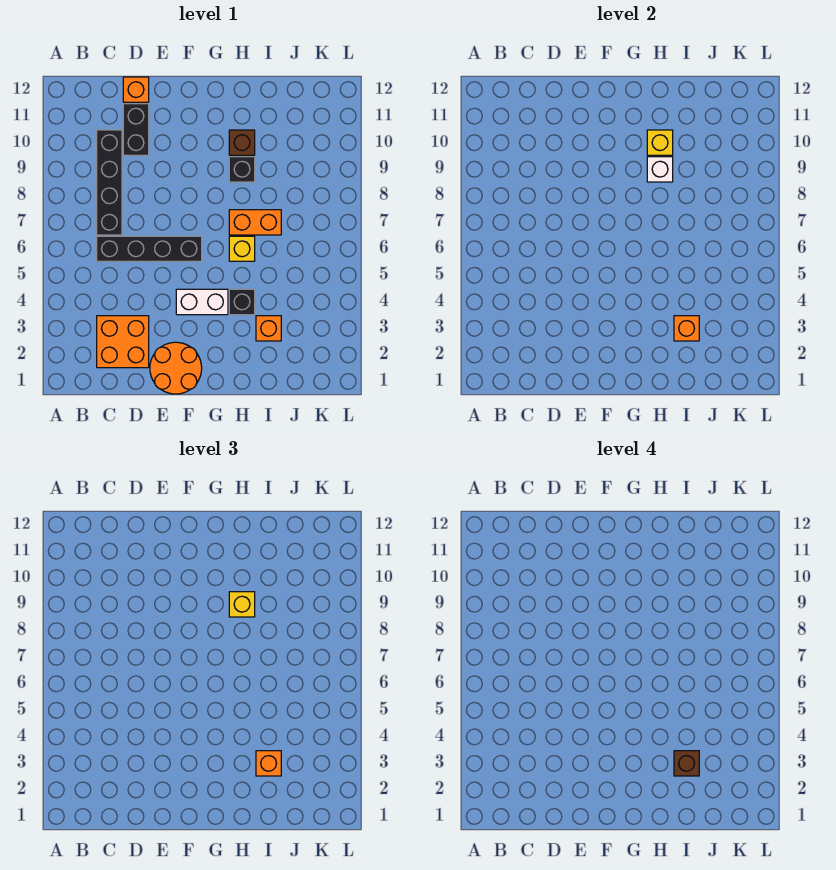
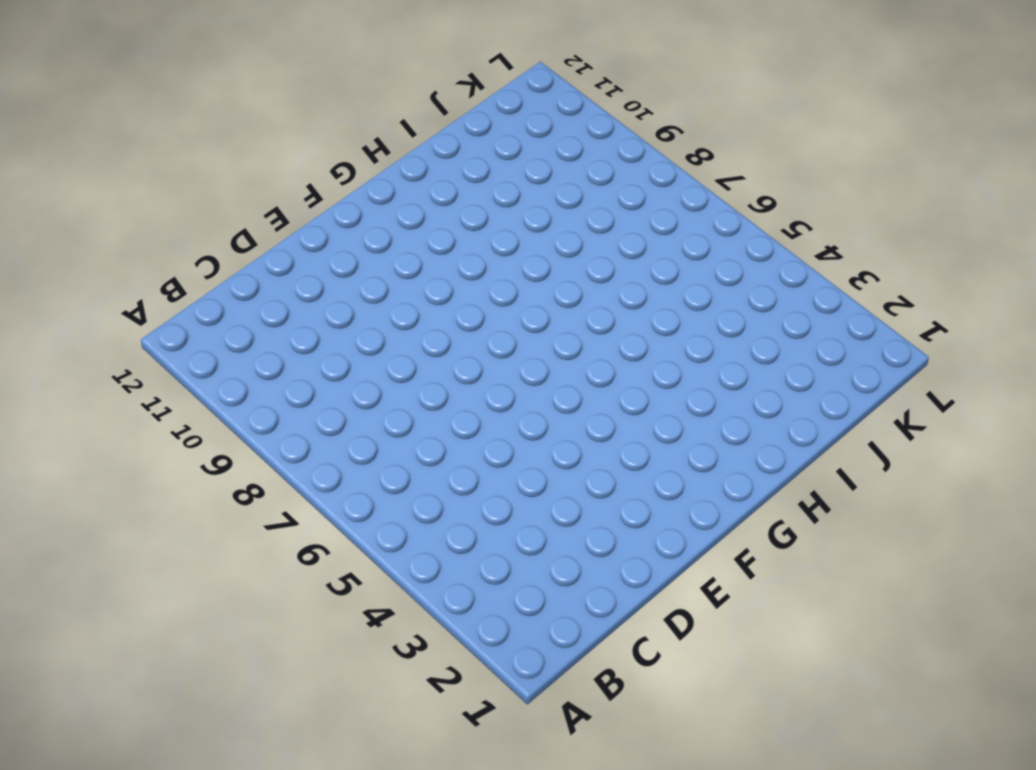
none -> orange brick C2:D3 level 1
none -> black brick C6:F6 level 1
none -> black brick C7:C10 level 1

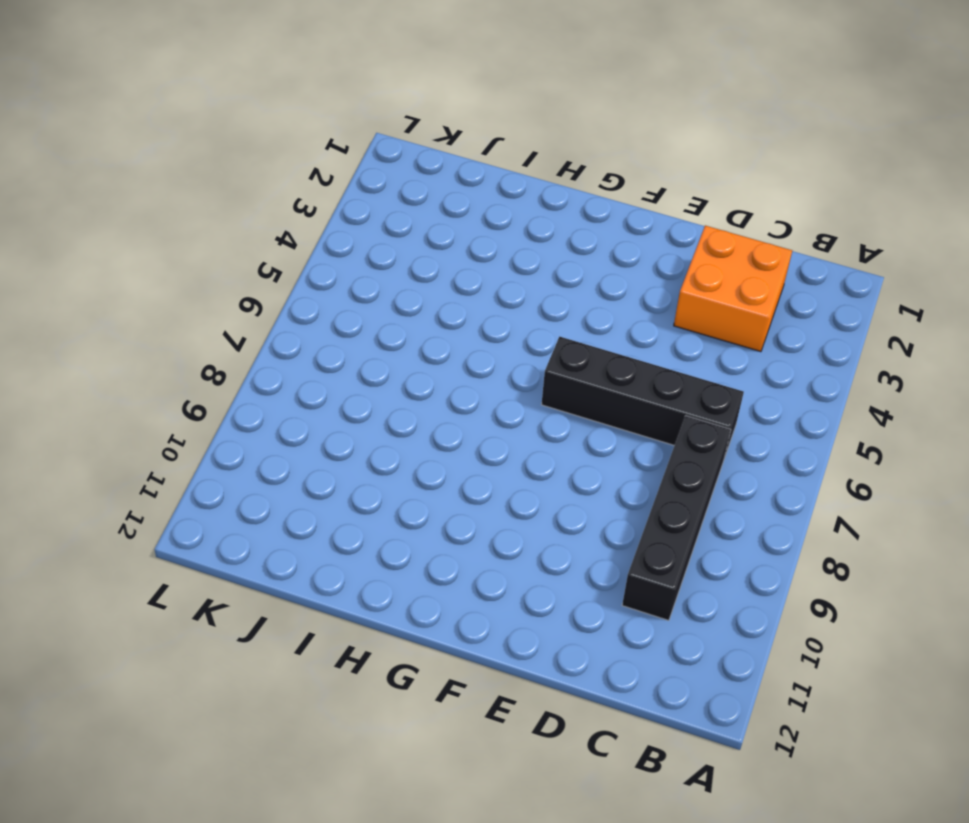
none -> black brick D10:D11 level 1
none -> orange brick D12 level 1
none -> orange round brick E1:F2 level 1

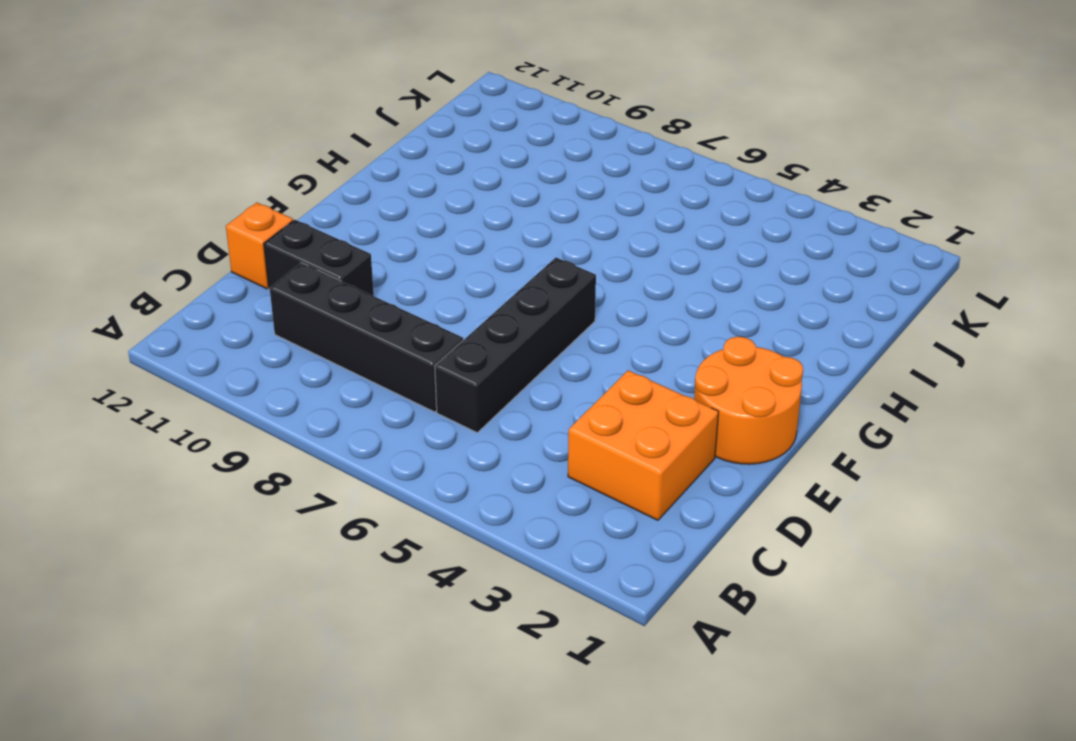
none -> white brick F4:G4 level 1
none -> black brick H4 level 1
none -> yellow brick H6 level 1

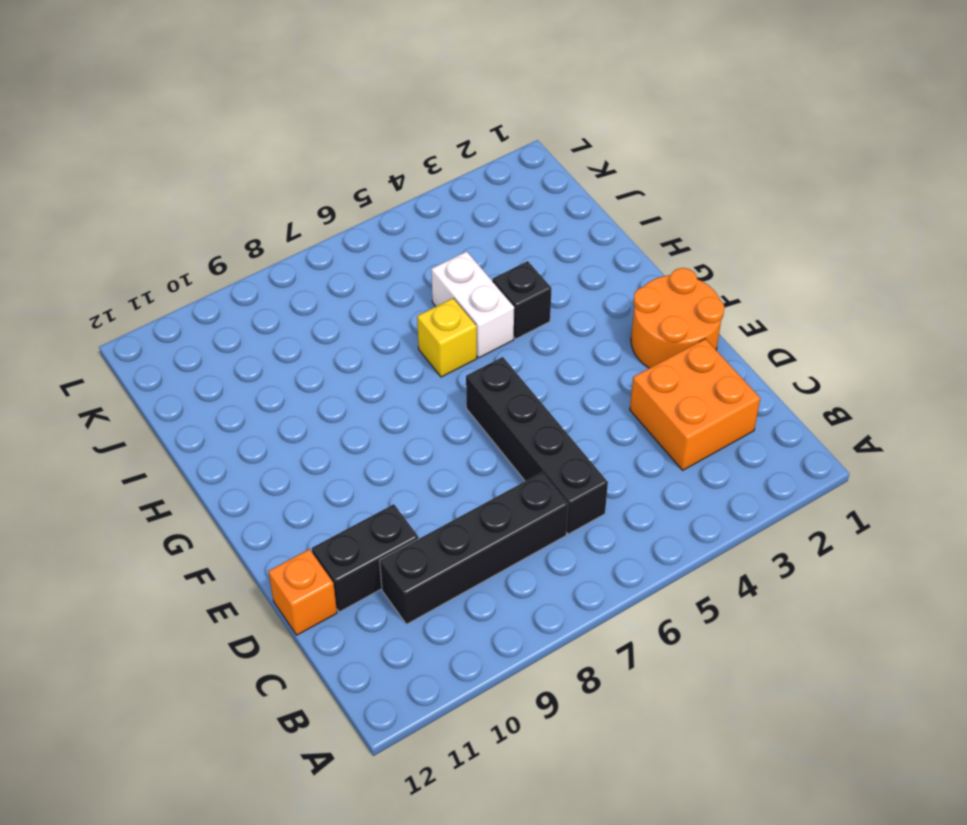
white brick H5:I5 level 1 -> white brick F4:G4 level 1
none -> orange brick H7:I7 level 1
none -> black brick H9 level 1
none -> brown brick H10 level 1

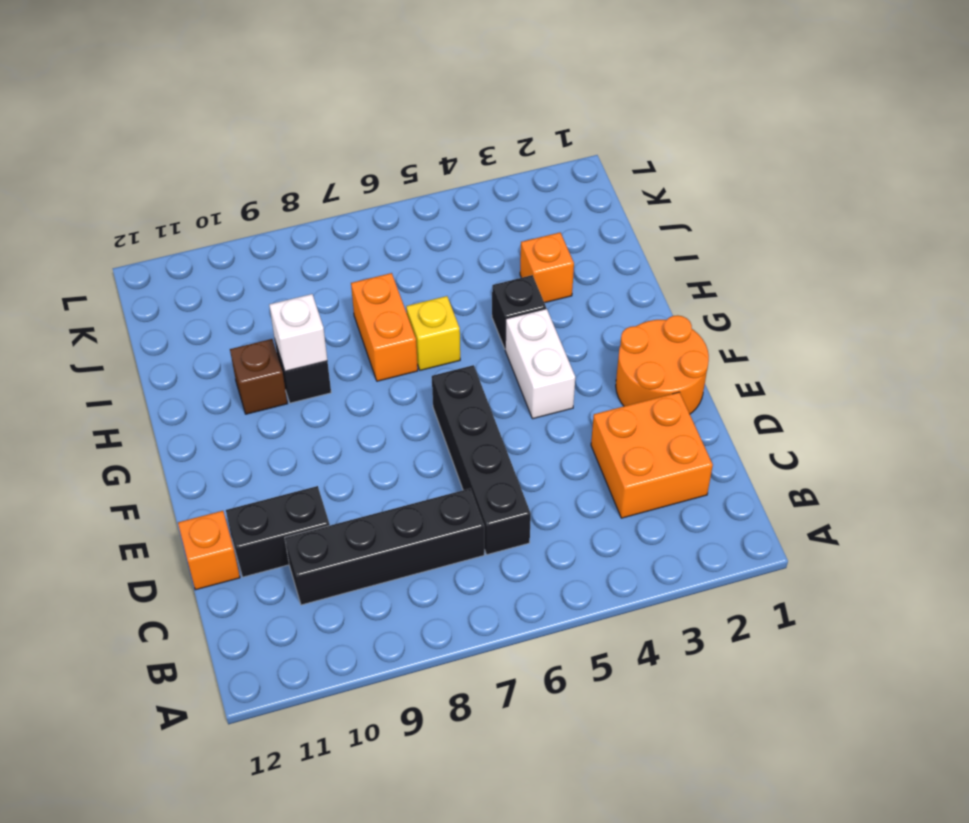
none -> yellow brick H10 level 2
none -> orange brick I3 level 2
none -> yellow brick H9 level 3

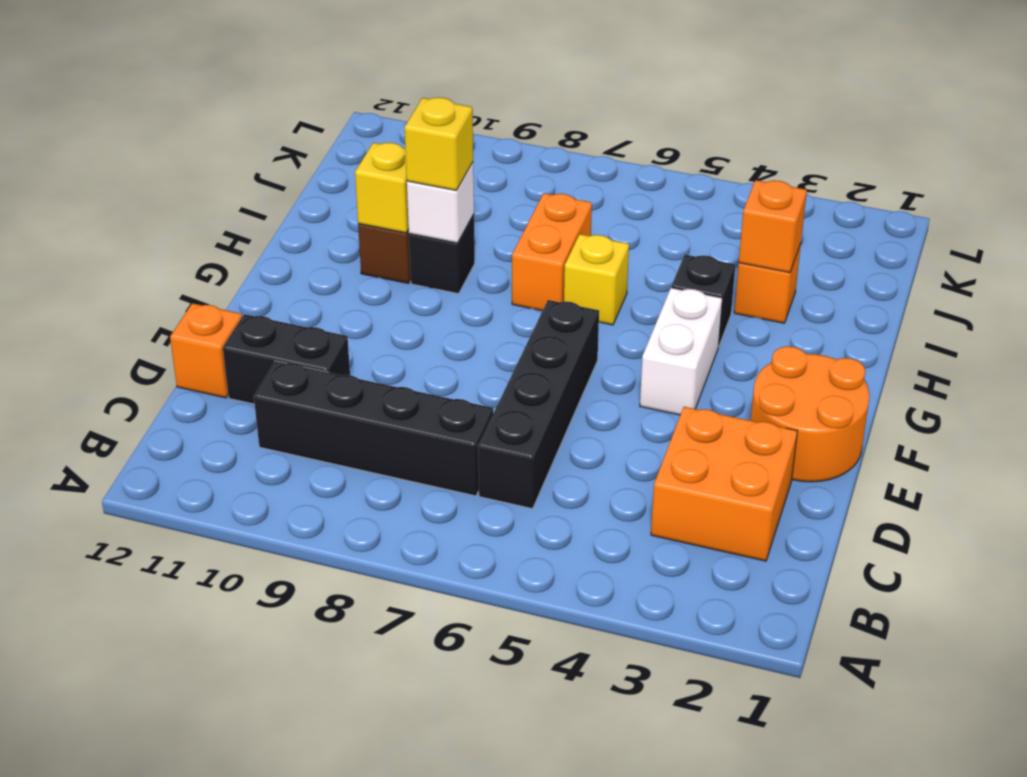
none -> orange brick I3 level 3
none -> brown brick I3 level 4

